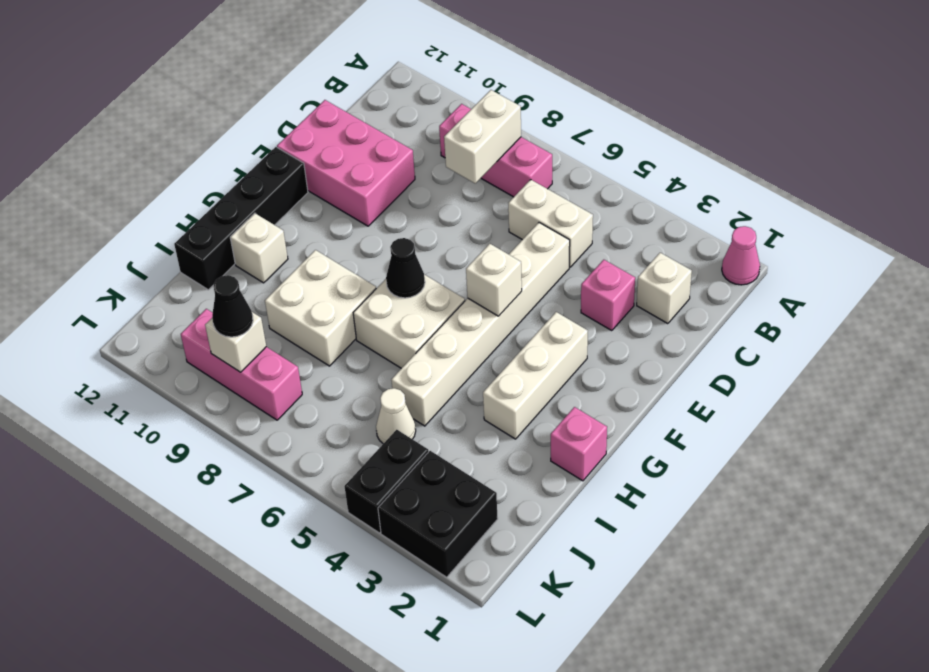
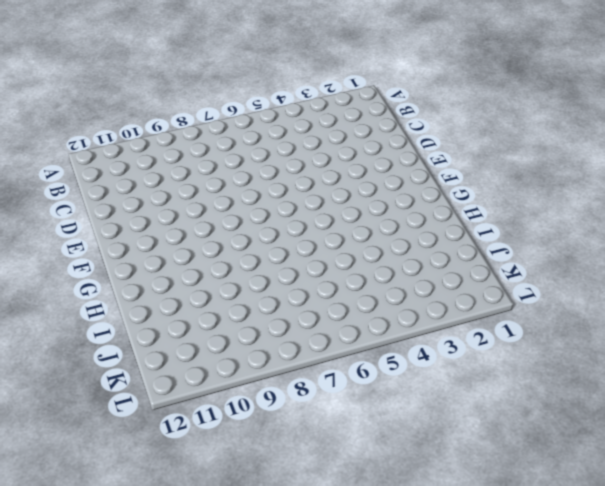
none -> pink cone A1 level 1
none -> pink brick B7:B9 level 1
none -> white brick C2 level 1

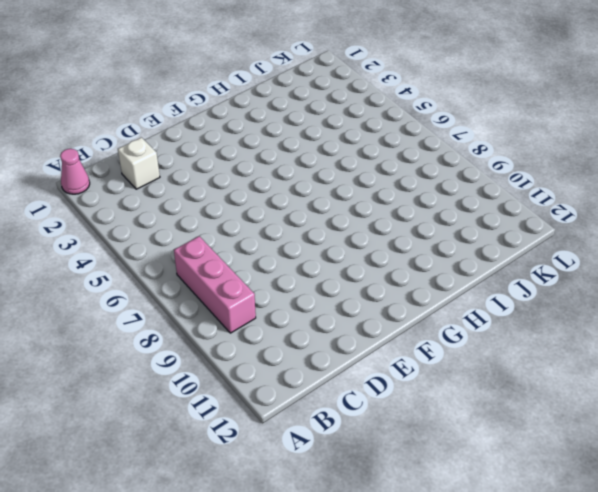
none -> white brick C5:C6 level 1
none -> pink brick D3 level 1
none -> white brick D5:I5 level 1

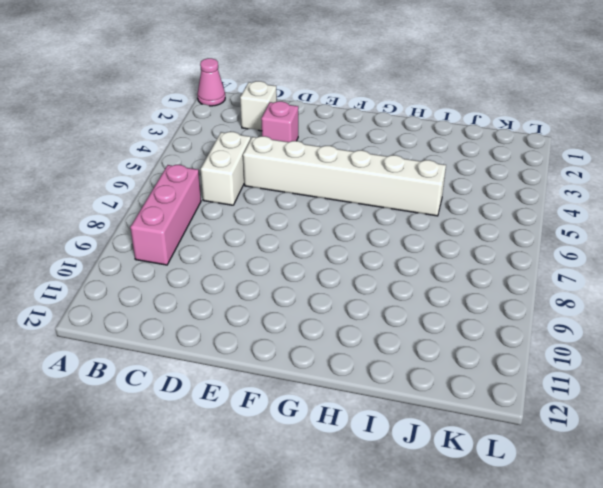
none -> pink brick D10:E12 level 1
none -> white brick F3:H3 level 1
none -> black brick F12:I12 level 1

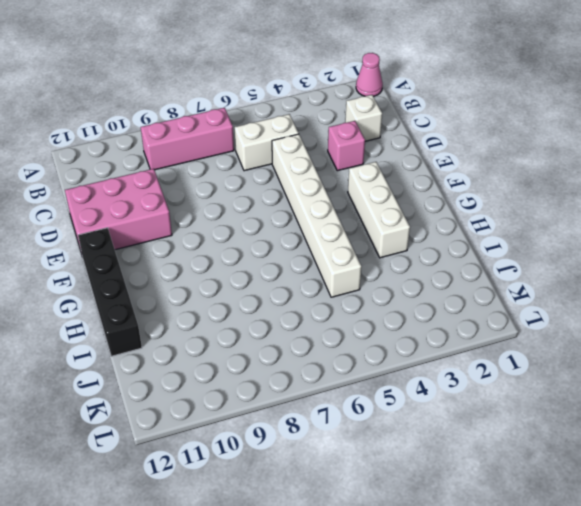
none -> white brick G6:H7 level 1
none -> pink brick H1 level 1
none -> white brick H8:I9 level 1

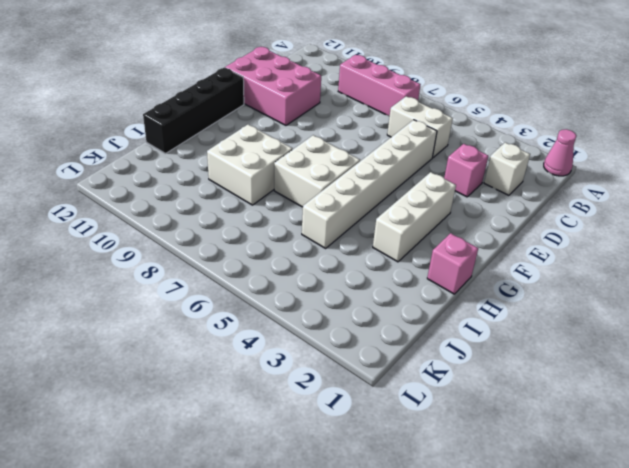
none -> white brick H11 level 1
none -> white cone J5 level 1
none -> black brick K2:L3 level 1

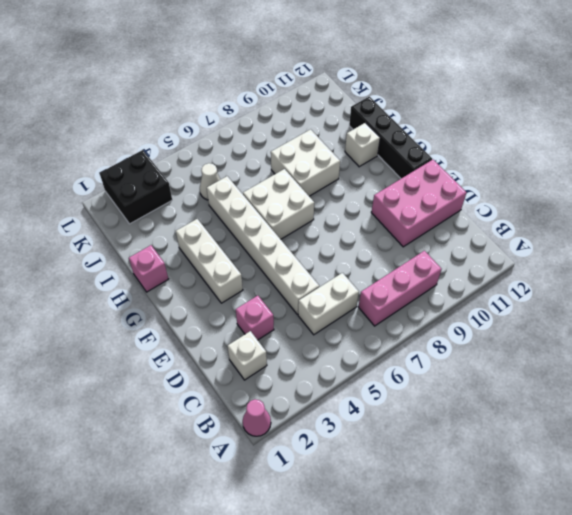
none -> black brick K4:L4 level 1
none -> pink brick K8:K10 level 1
none -> white brick B8:C8 level 2

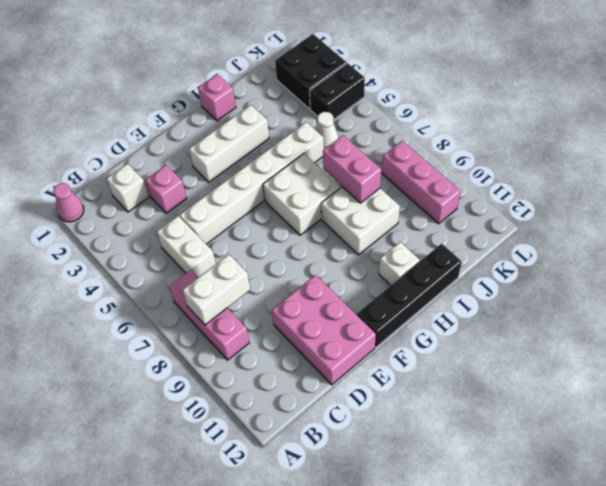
pink brick I7:I8 level 2 -> none
none -> white brick F5 level 2
none -> black cone G7 level 2
none -> white brick K9 level 2

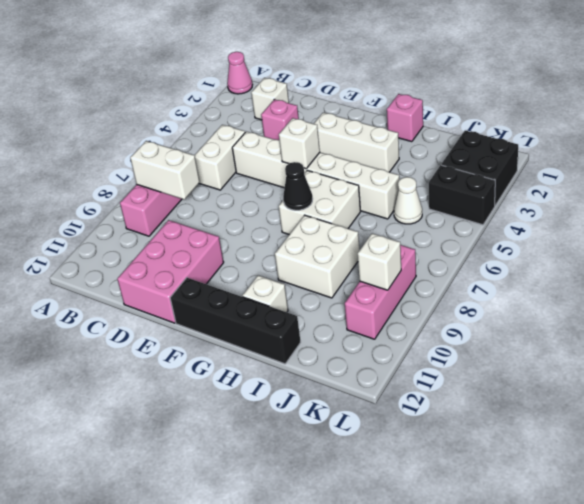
none -> black cone K9 level 3

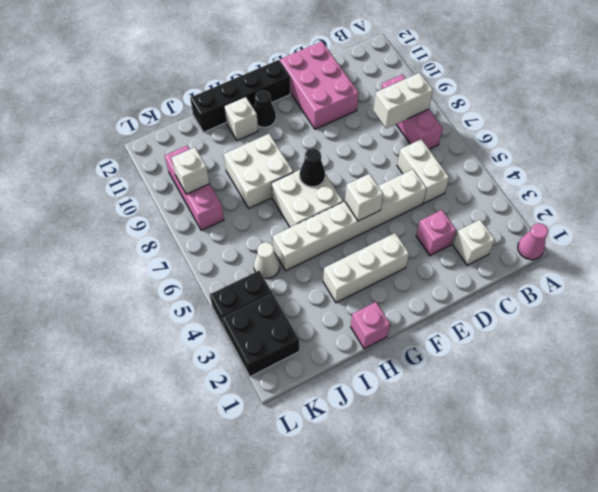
black cone G11 level 1 -> black cone K9 level 3

